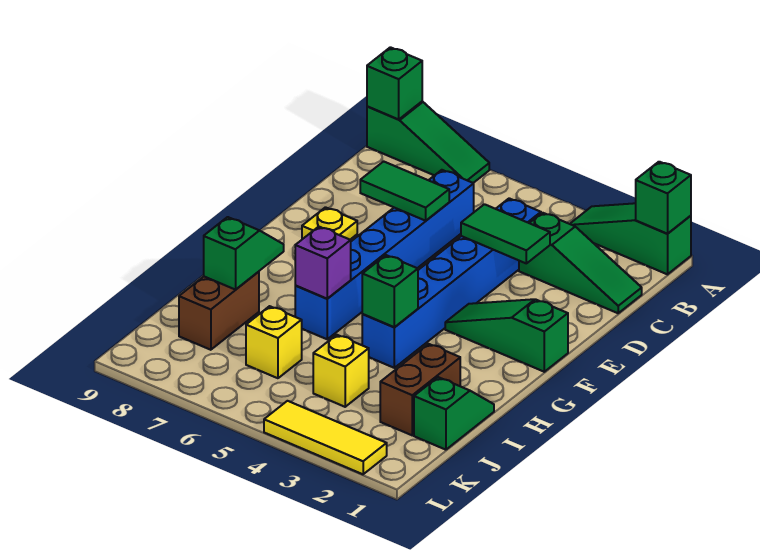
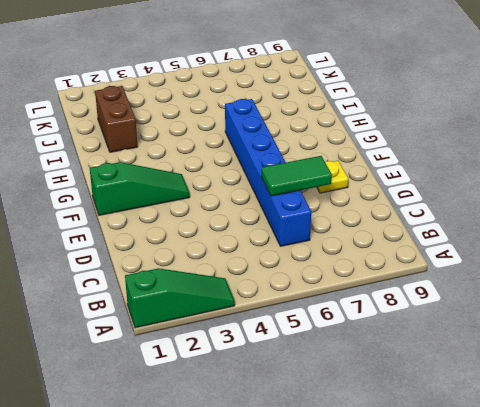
none -> green slope A7:A9 level 1 top 9
none -> green slope C1:C3 level 1 top 3
none -> blue brick C4:H4 level 1

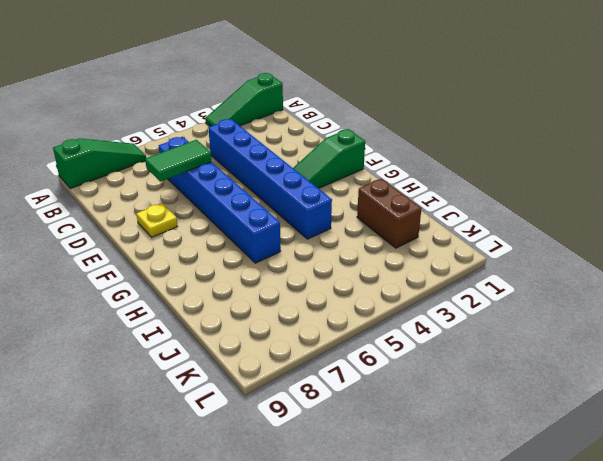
none -> green slope C1:C3 level 1 top 3
none -> green slope I1:J1 level 1 top J
none -> brown brick I8:J8 level 1

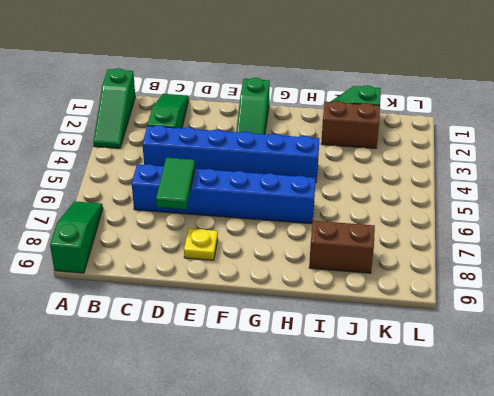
none -> yellow brick J4 level 1
none -> yellow brick J6 level 1
none -> yellow tile L2:L4 level 1

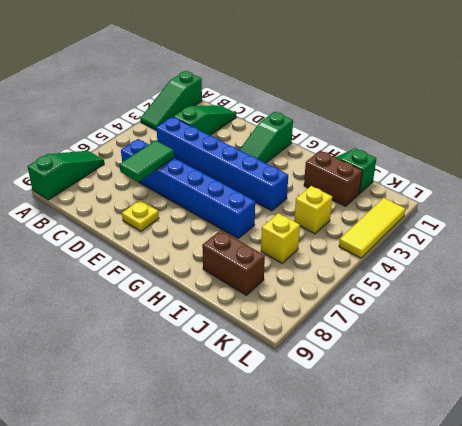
none -> green brick A1 level 2
none -> green brick A9 level 2
none -> green tile D3:D4 level 2

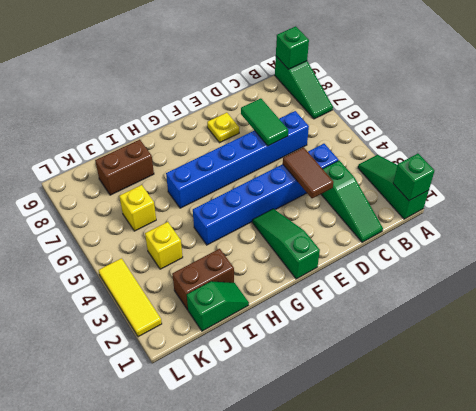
brown tile D3:D4 level 2 -> green tile D3:D4 level 2
none -> green brick H4 level 2
none -> purple brick H6 level 2
none -> green slope H8:I8 level 2 top I

